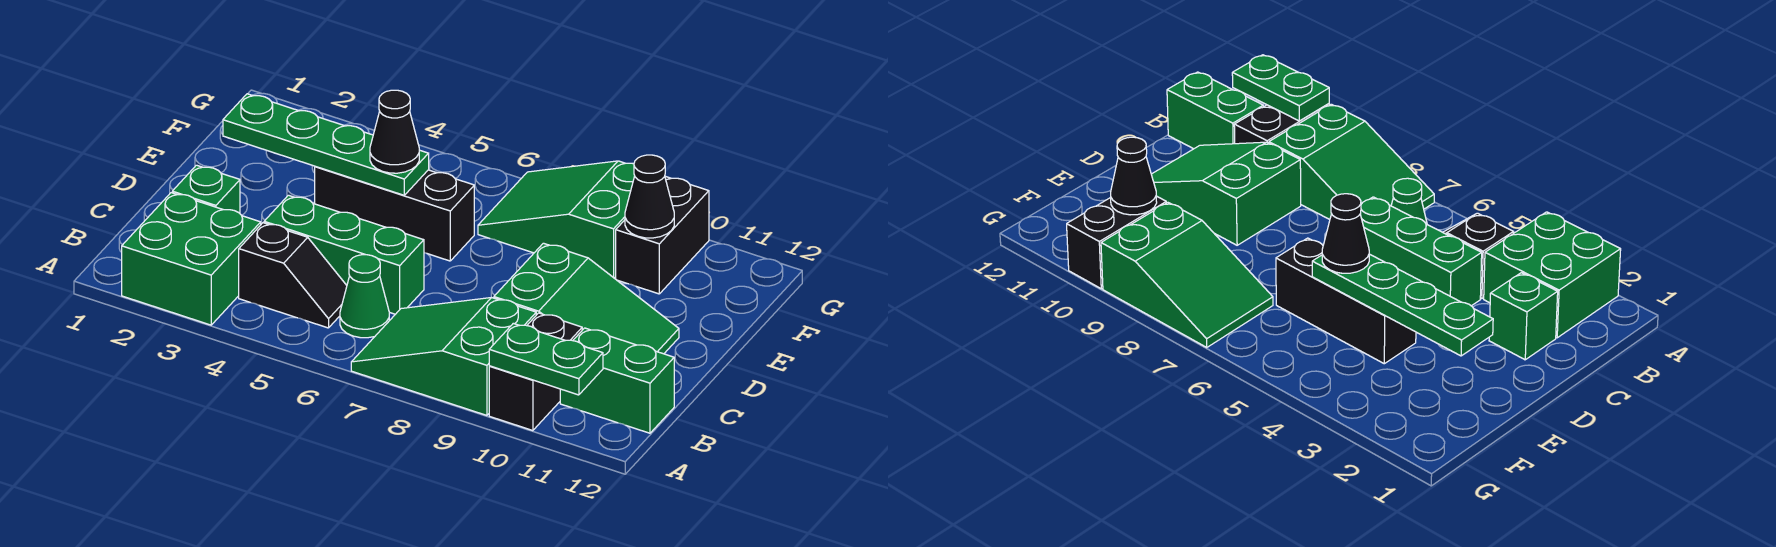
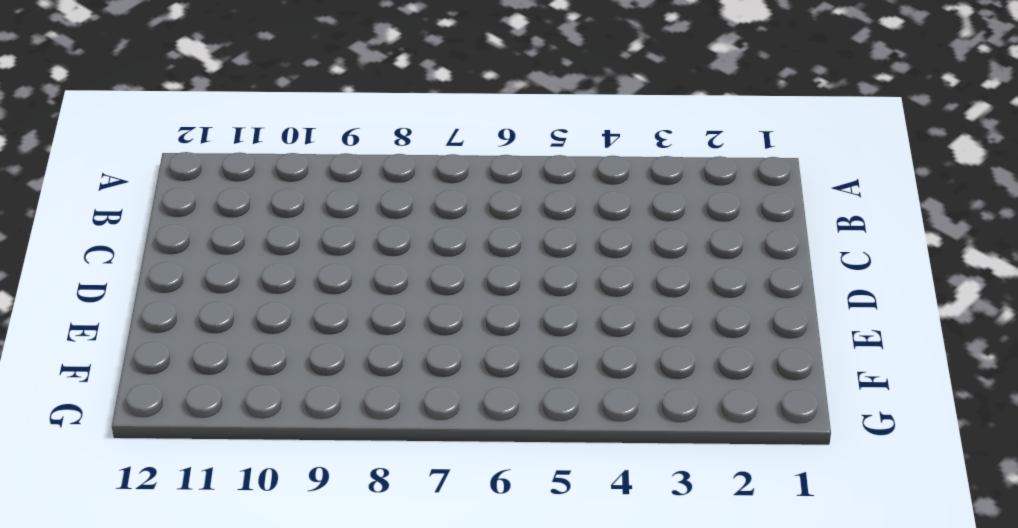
none -> green brick A2:B3 level 1
none -> green slope A7:B9 level 1 top 9
none -> black brick A10:B10 level 1

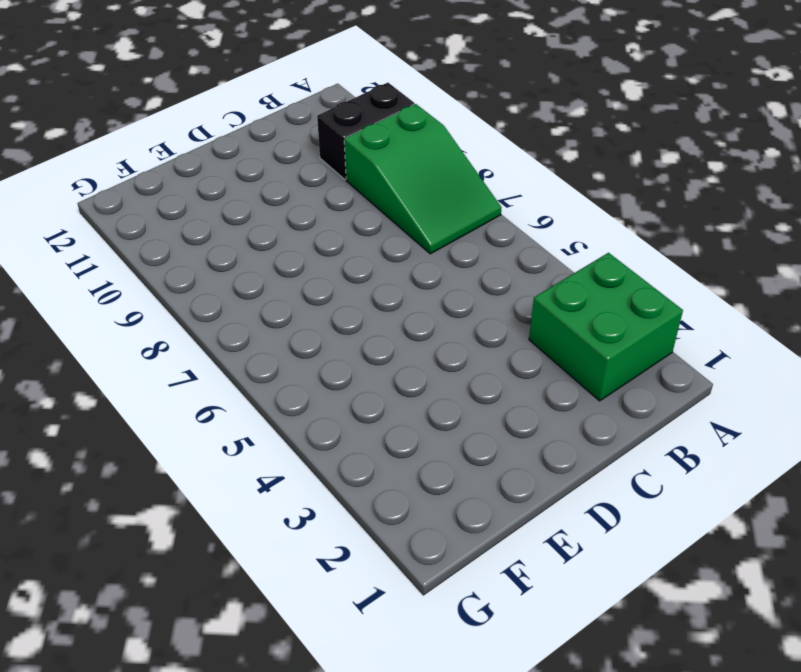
none -> black slope B4:B5 level 1 top 4
none -> green cone B6 level 1
none -> green brick B11:B12 level 1

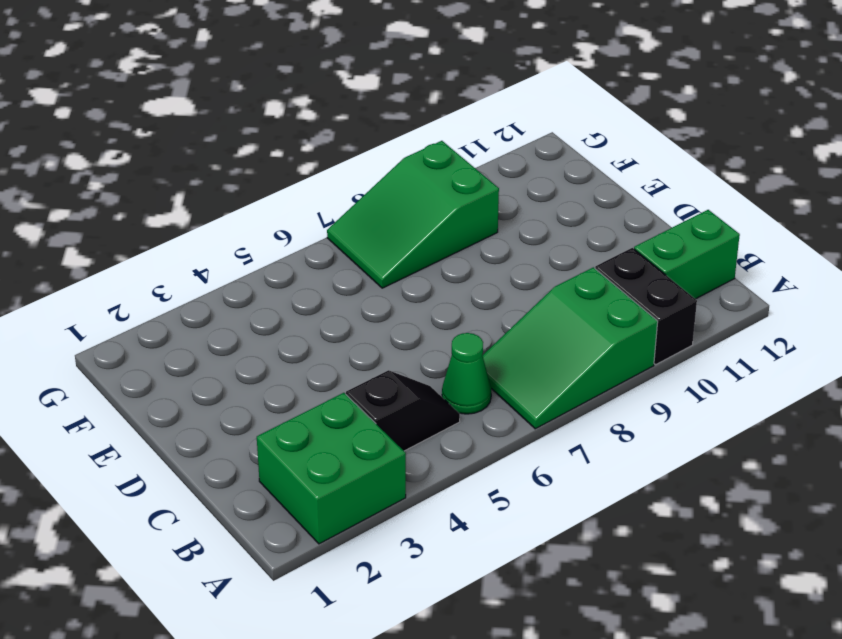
none -> green brick C2 level 1
none -> green brick C4:C6 level 1
none -> green slope C9:D11 level 1 top 9

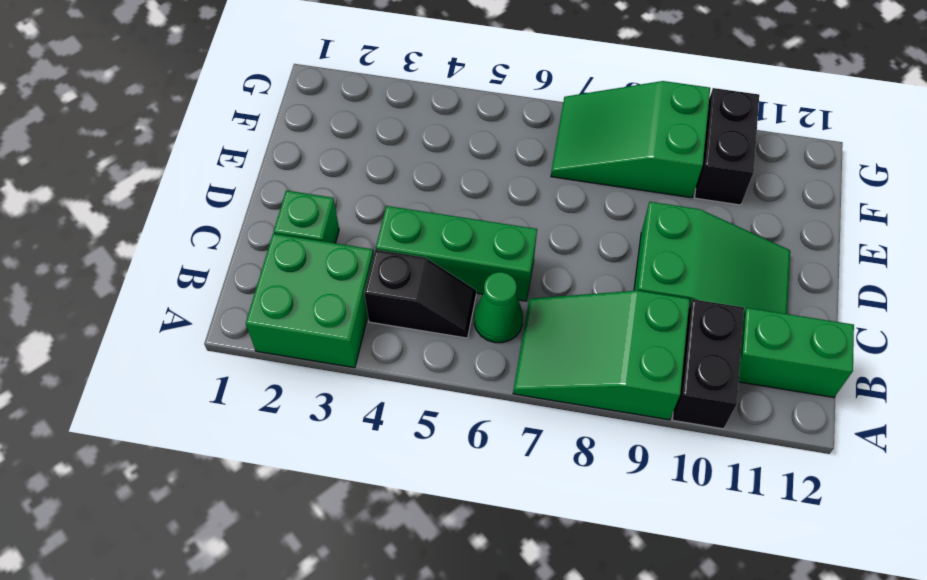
none -> black brick E4:E6 level 1
none -> green plate A10:A11 level 2
none -> green plate E2:E5 level 2

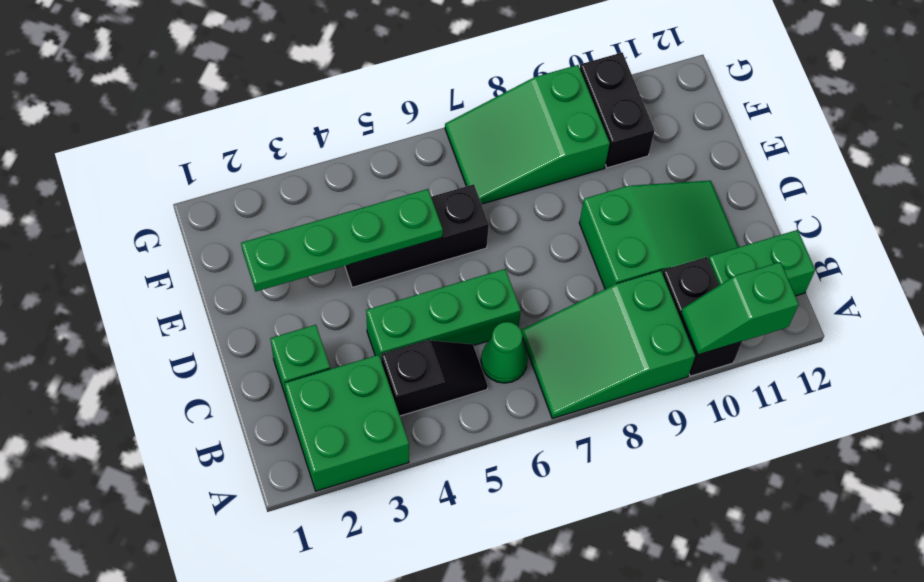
green slope A10:A11 level 2 top 11 -> green plate A10:A11 level 2
none -> black cone F10 level 2
none -> black cone E5 level 3

